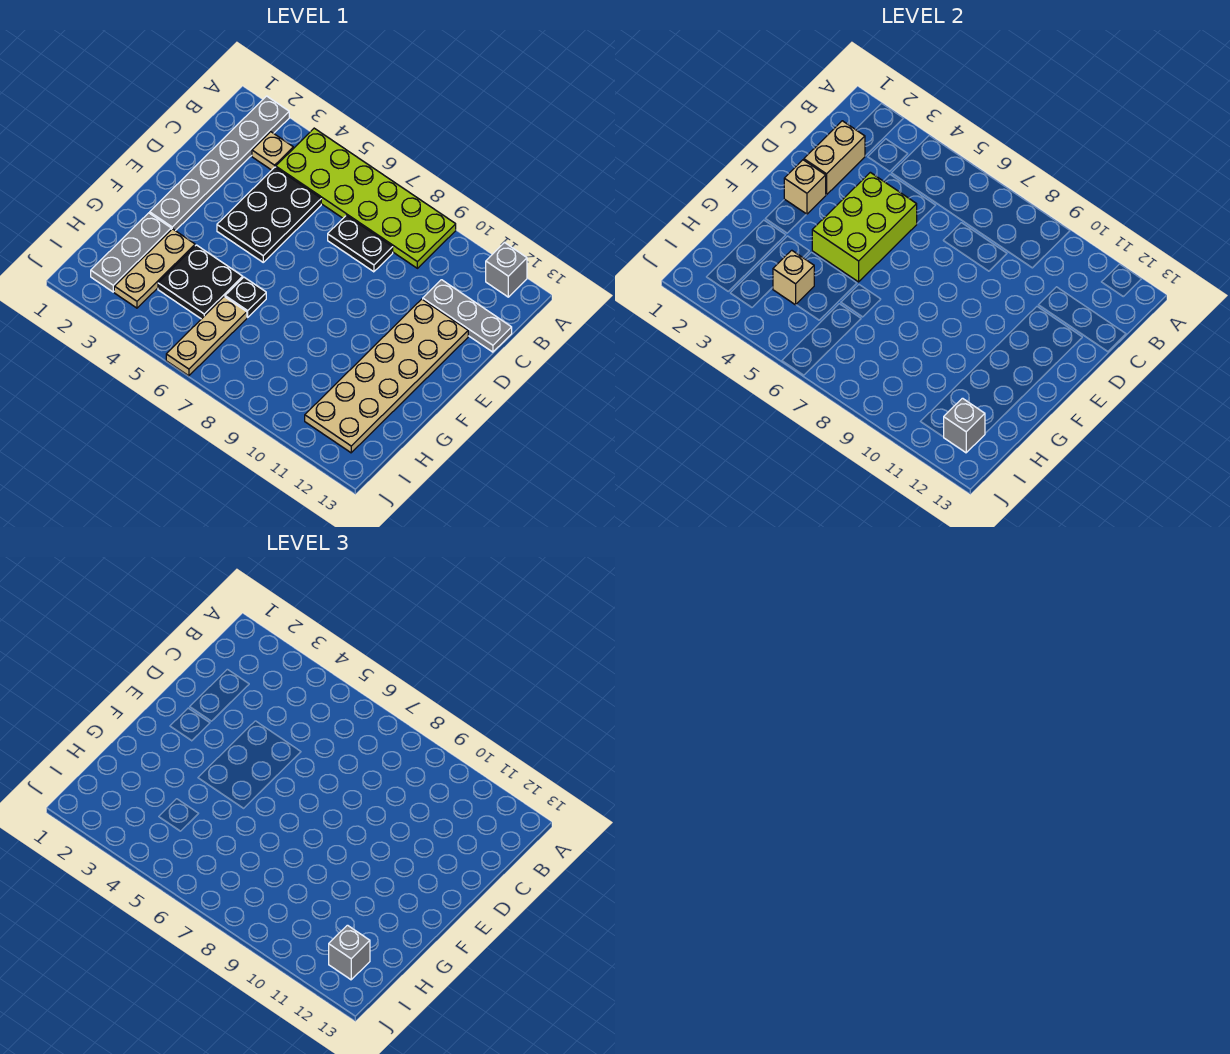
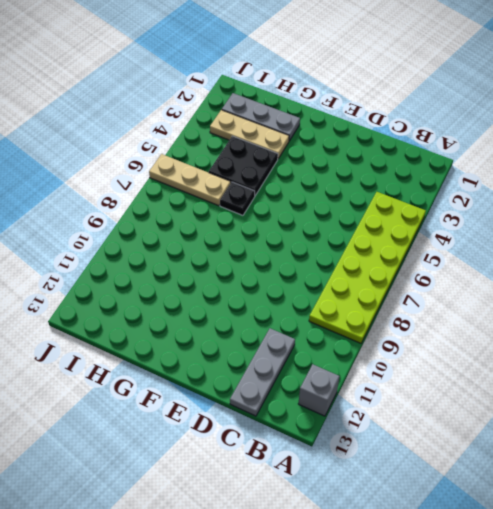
none -> grey plate A2:F2 level 1
none -> tan plate B3 level 1
none -> black plate C4:E5 level 1

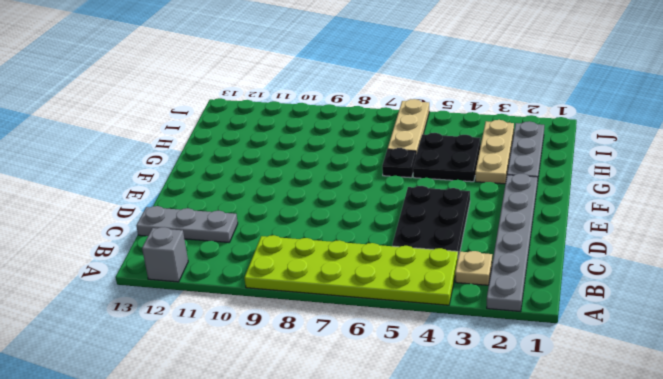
none -> black plate C7:C8 level 1
none -> tan plate D11:I12 level 1
none -> tan brick C2:D2 level 2

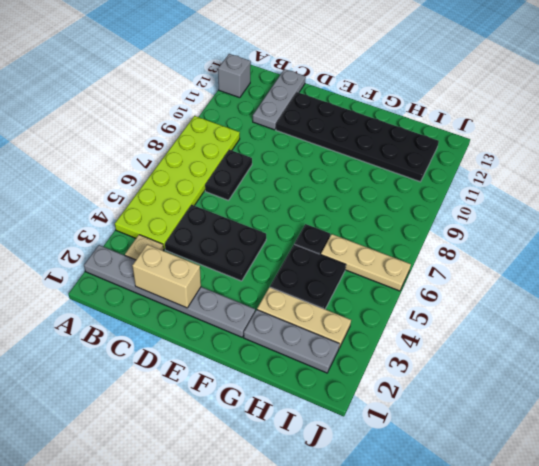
black plate D11:I12 level 1 -> tan plate D11:I12 level 1
none -> lime brick D4:F5 level 2
none -> tan brick E2 level 2
none -> tan brick H4 level 2

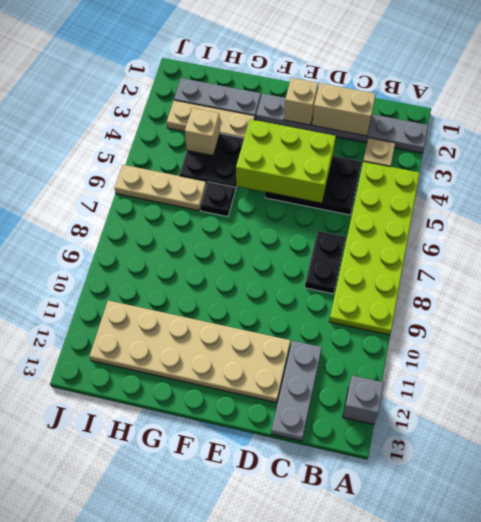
none -> grey brick I12 level 2
none -> grey brick I12 level 3

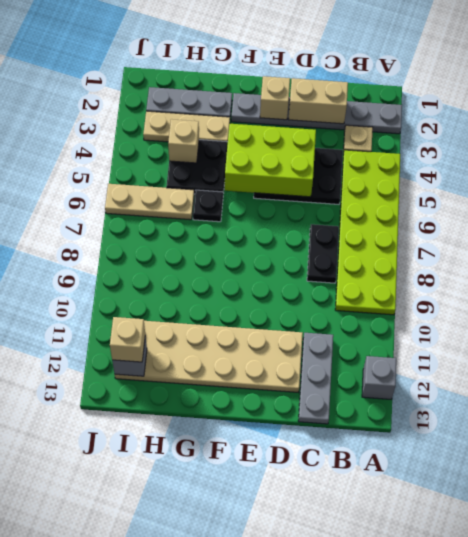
tan brick I12 level 3 -> grey brick I12 level 3

